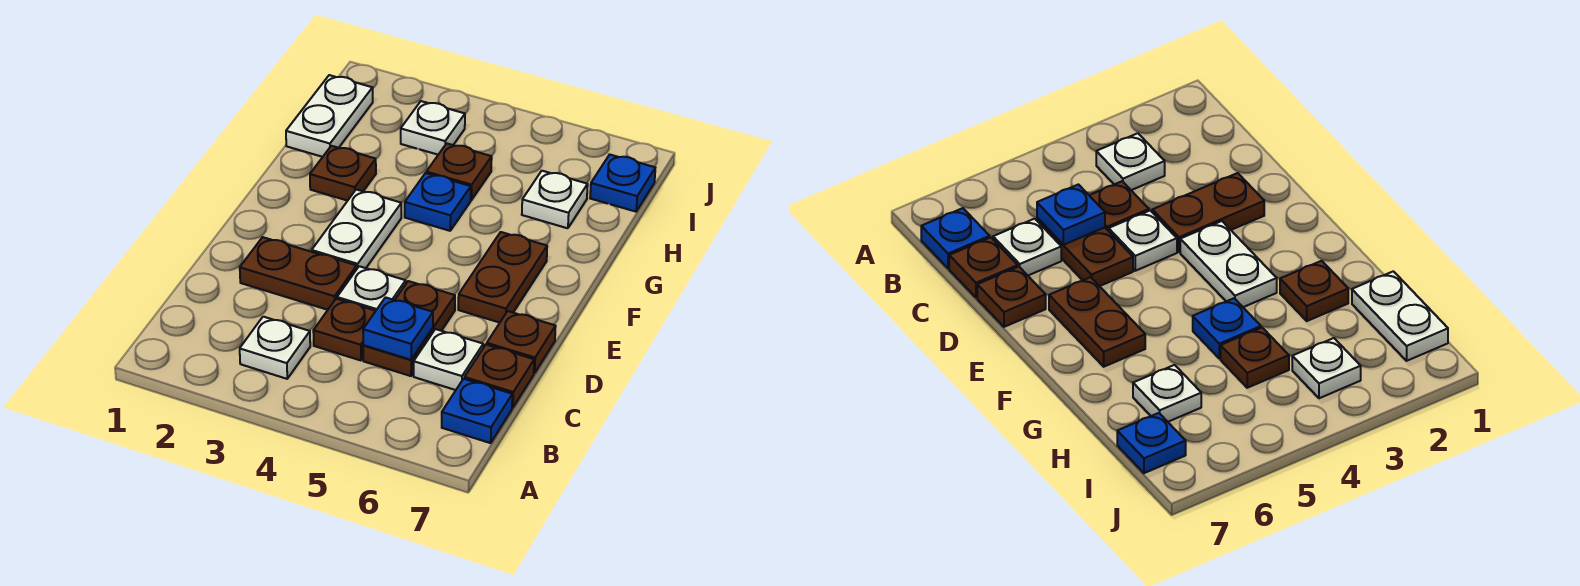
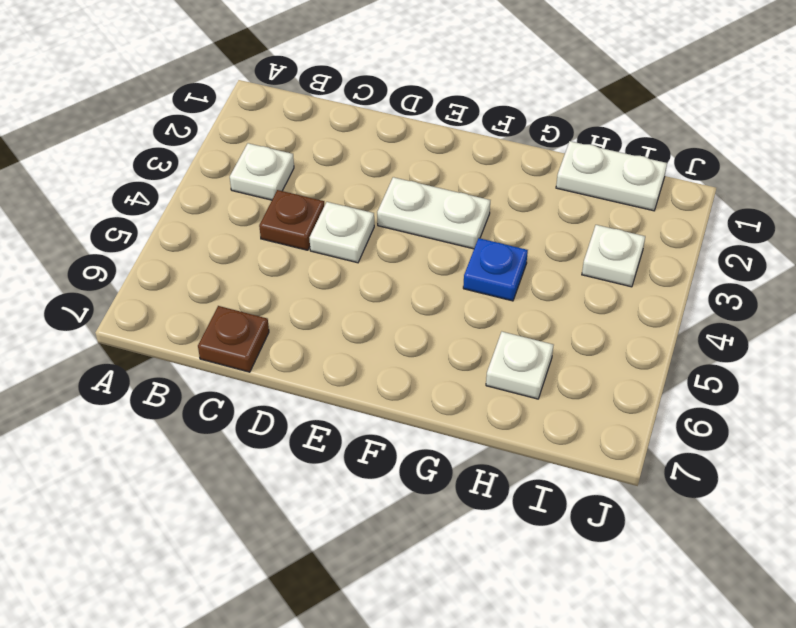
none -> blue plate B7 level 1
none -> brown plate C5:D5 level 1
none -> white plate C6 level 1

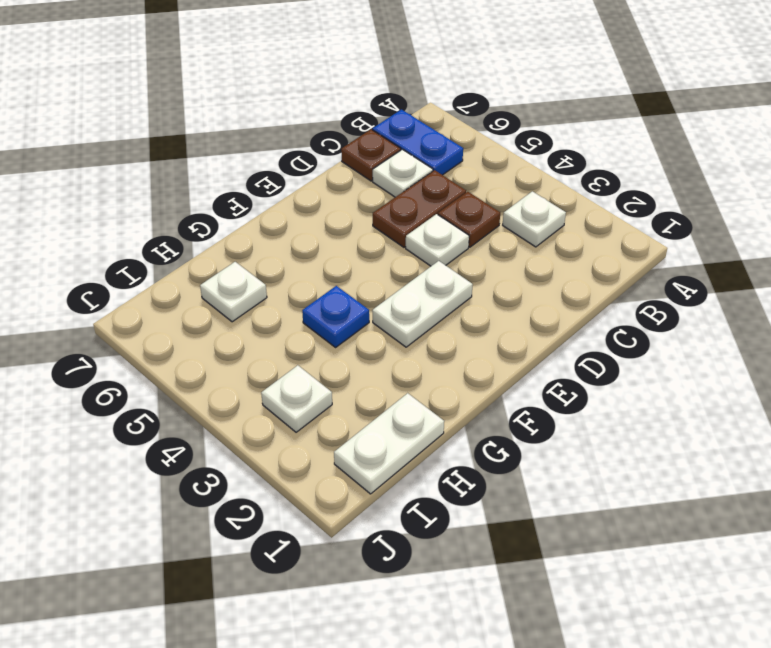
blue plate B6:B7 level 1 -> blue plate B7 level 1
none -> brown plate D2:D3 level 1
none -> brown plate D7 level 1
none -> brown plate E6:F6 level 1

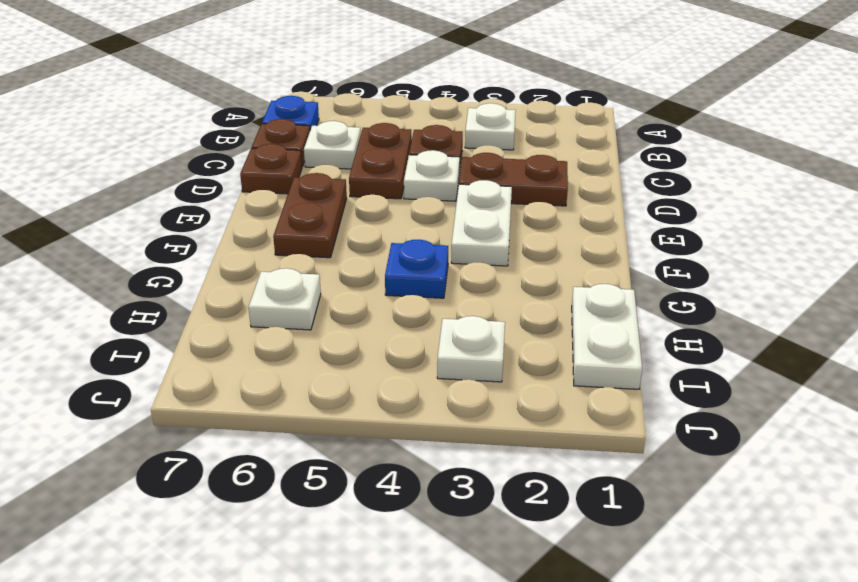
none -> brown plate G2 level 1
none -> brown plate H4 level 1
none -> blue plate I7 level 1

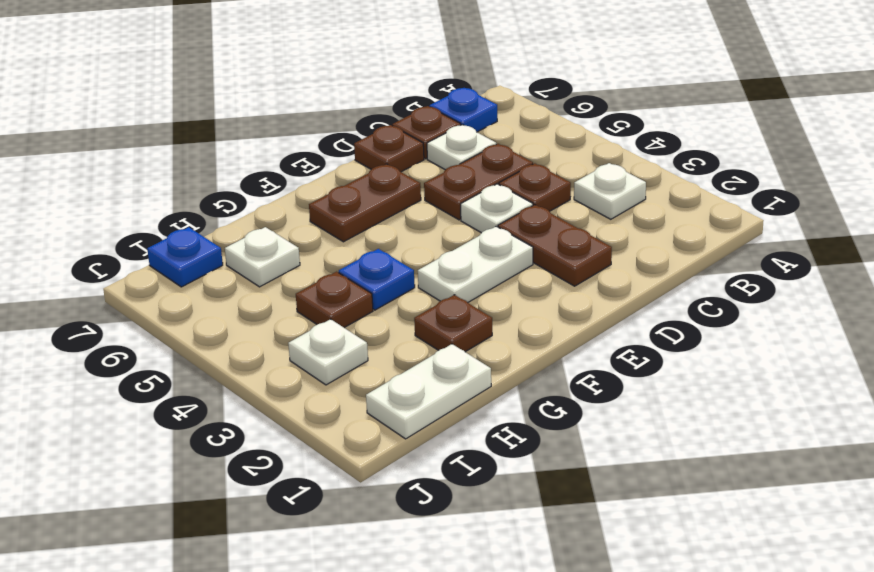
none -> blue plate C5 level 2

